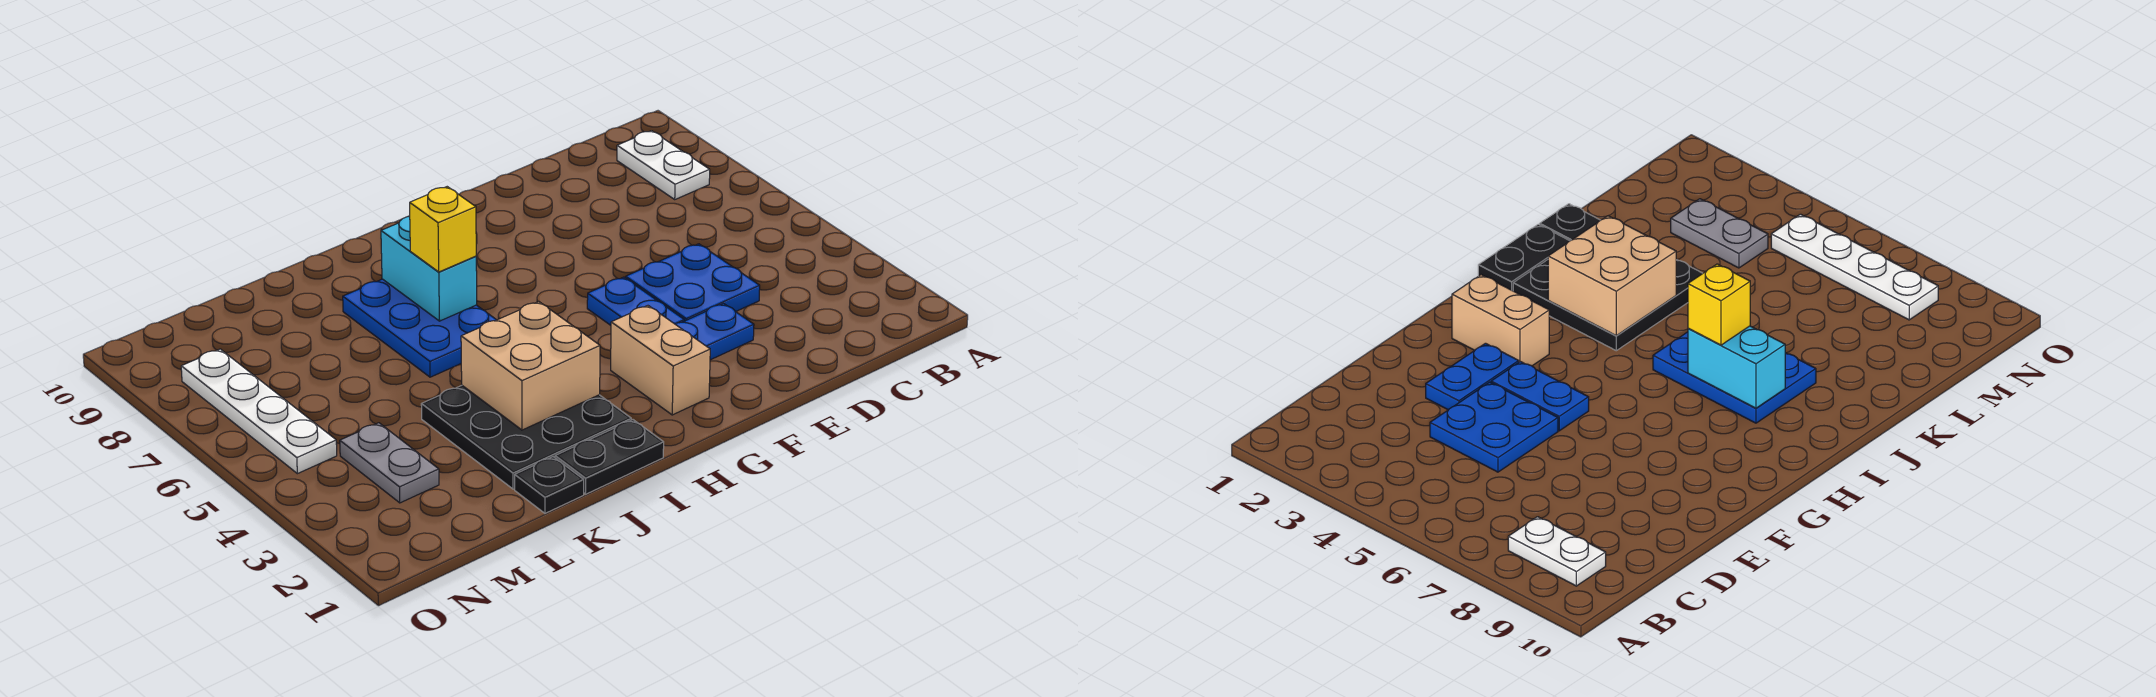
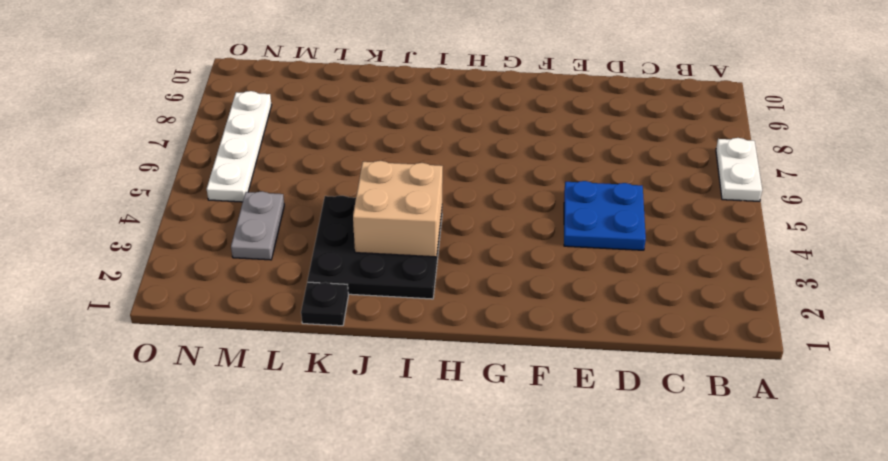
white plate A6:A7 level 1 -> white plate B8:B9 level 1
none -> blue plate E3:F3 level 1
none -> blue plate F4:F5 level 1
none -> tan brick G2:G3 level 1

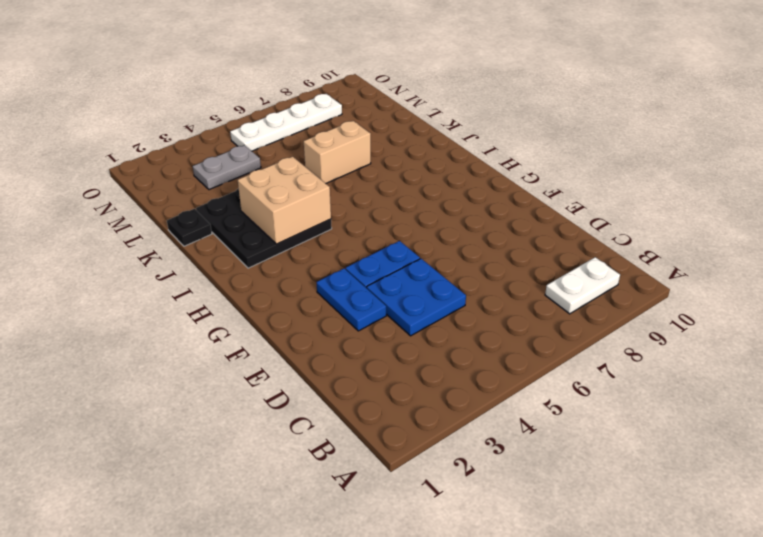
tan brick K6:K7 level 1 -> tan brick G2:G3 level 1
none -> black plate I1:J1 level 1
none -> blue plate I6:J8 level 1
none -> cyan brick I7:I8 level 2

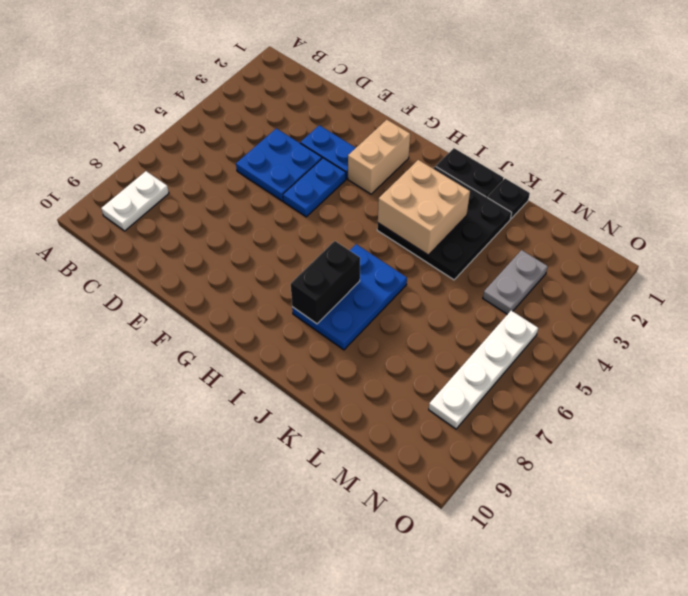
black brick I7:I8 level 2 -> cyan brick I7:I8 level 2
none -> yellow brick I7 level 3

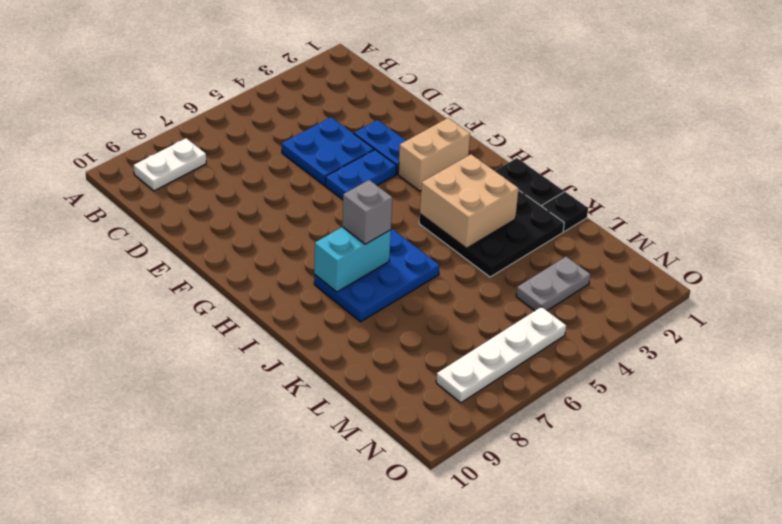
grey brick I7 level 3 -> yellow brick I7 level 3

